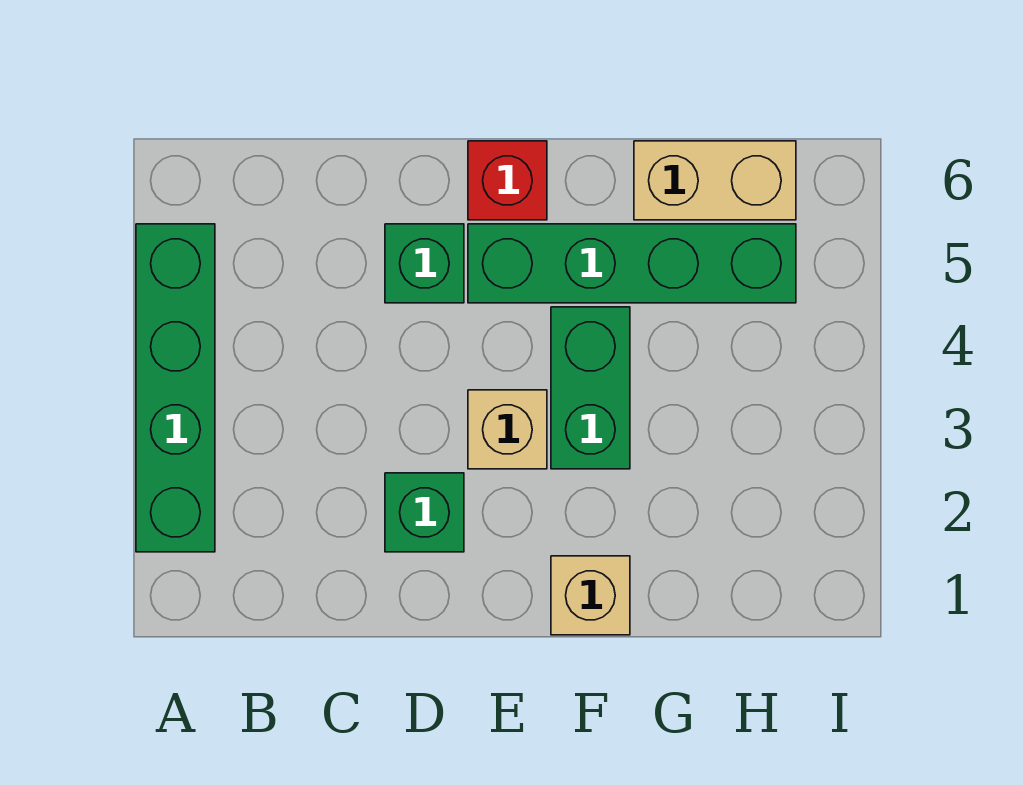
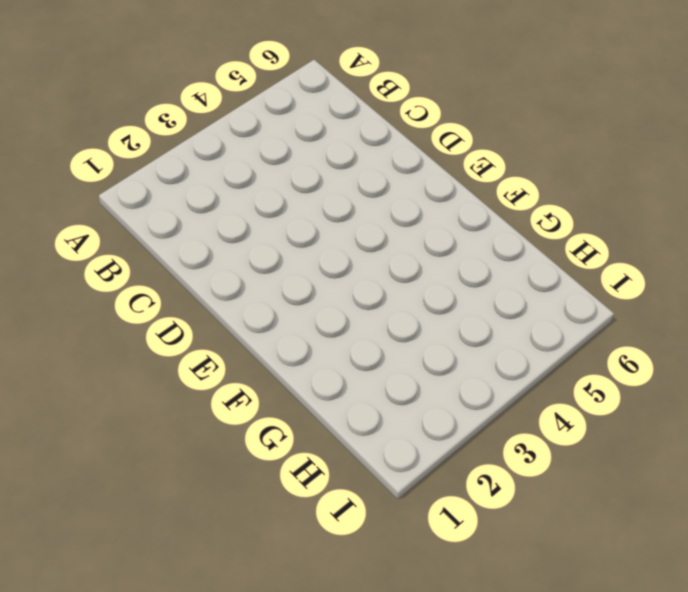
none -> green brick A2:A5 level 1
none -> green brick D2 level 1

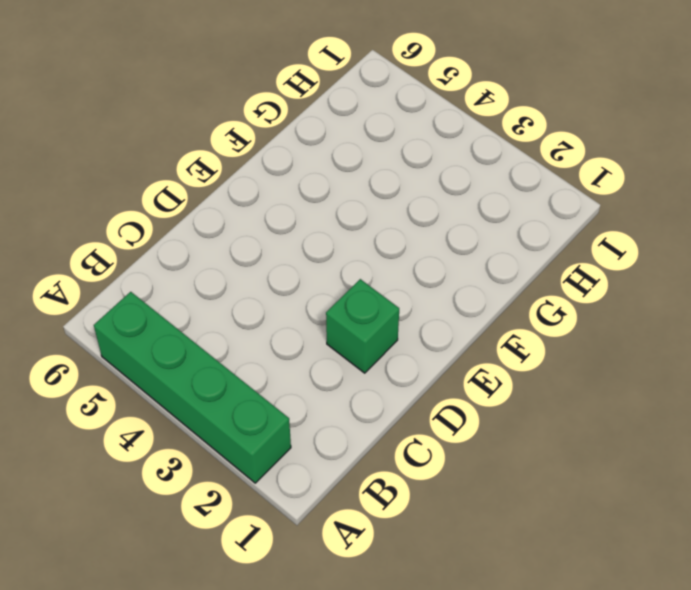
none -> green brick D5 level 1
none -> tan brick E3 level 1

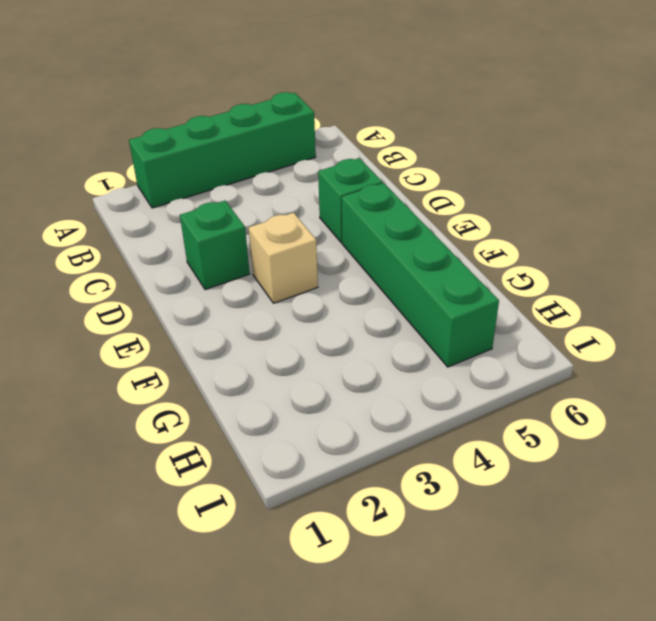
none -> red brick E6 level 1
none -> tan brick F1 level 1

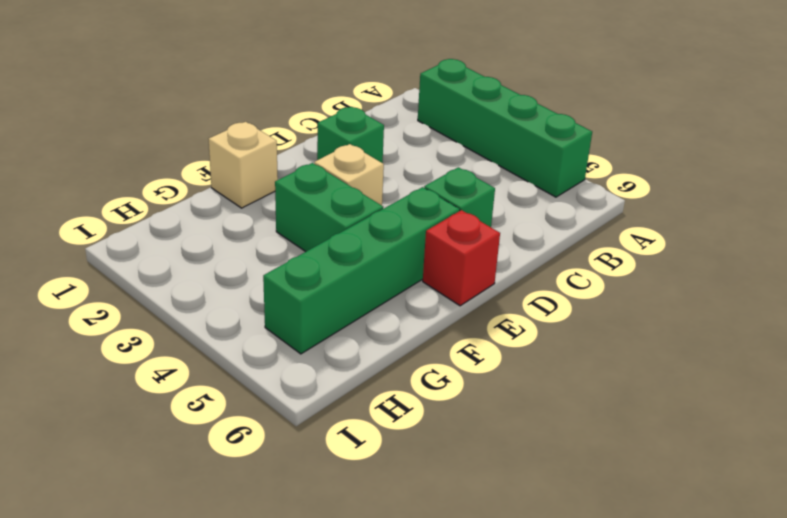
none -> tan brick G6:H6 level 1

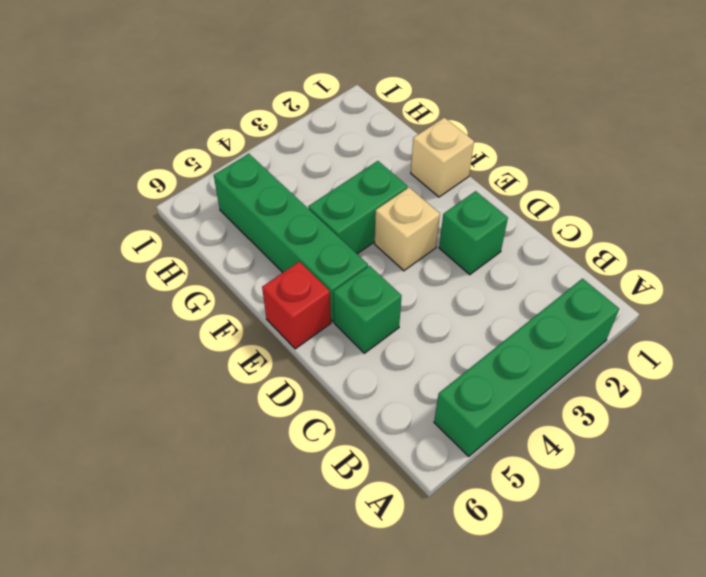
none -> tan brick G6:H6 level 1

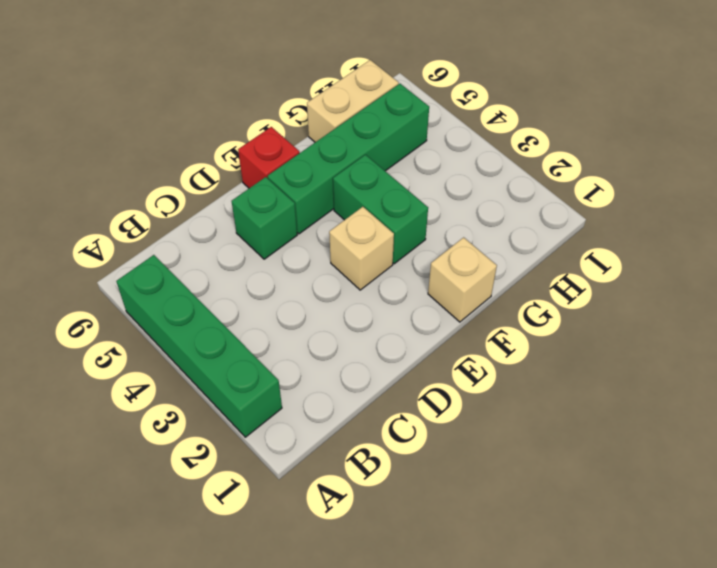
none -> green brick D2 level 1

